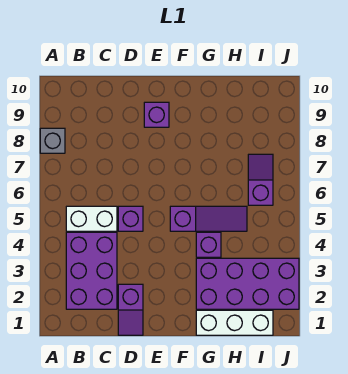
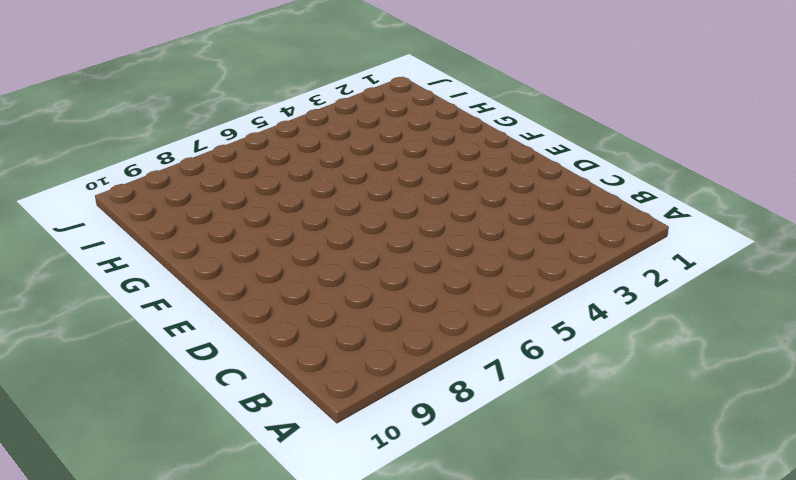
none -> grey brick A8 level 1
none -> purple brick B2:C4 level 1

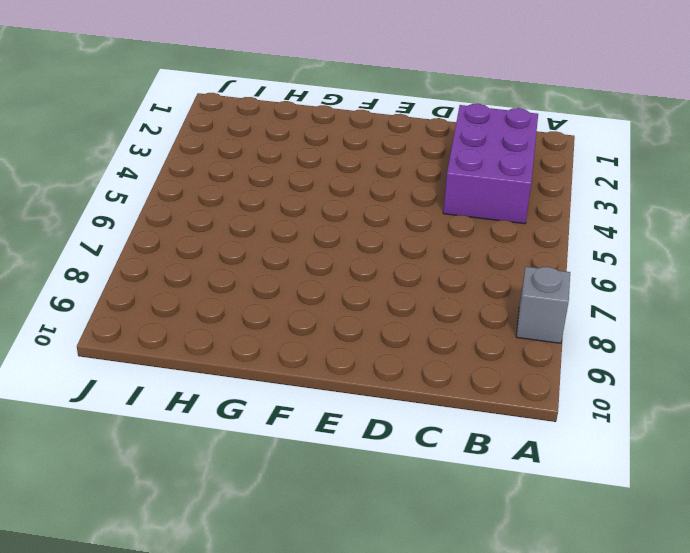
none -> white brick B5:C5 level 1
none -> purple slope D1:D2 level 1 top 2

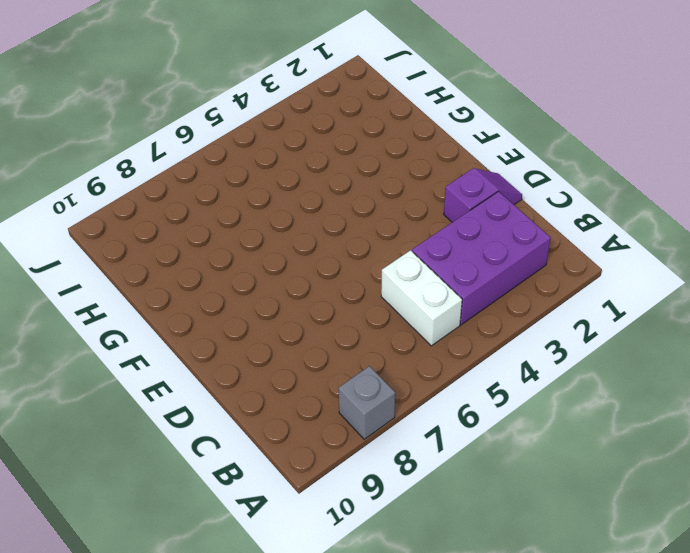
none -> purple brick D5 level 1
none -> purple brick E9 level 1

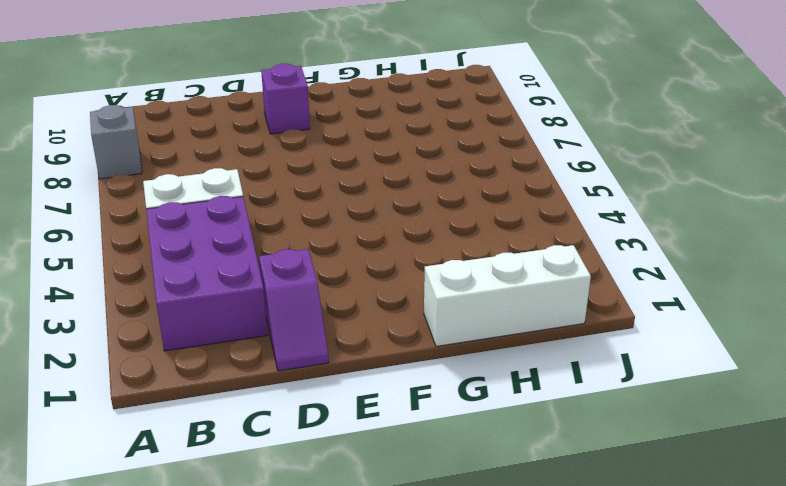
none -> purple brick D5 level 1
none -> purple slope F5:H5 level 1 top F

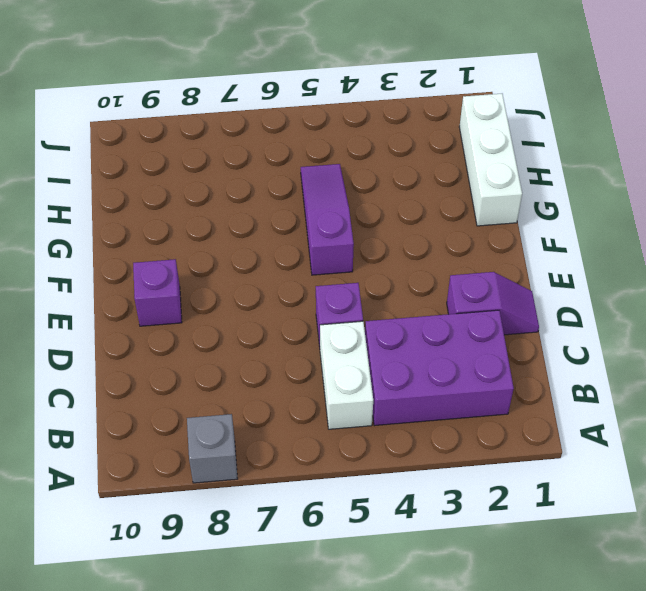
none -> purple brick G2:J3 level 1
none -> purple brick G4 level 1

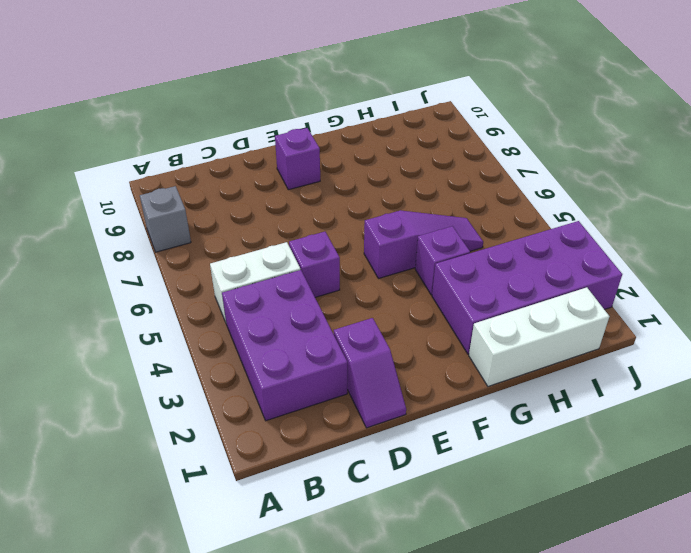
none -> purple slope I6:I7 level 1 top 6

